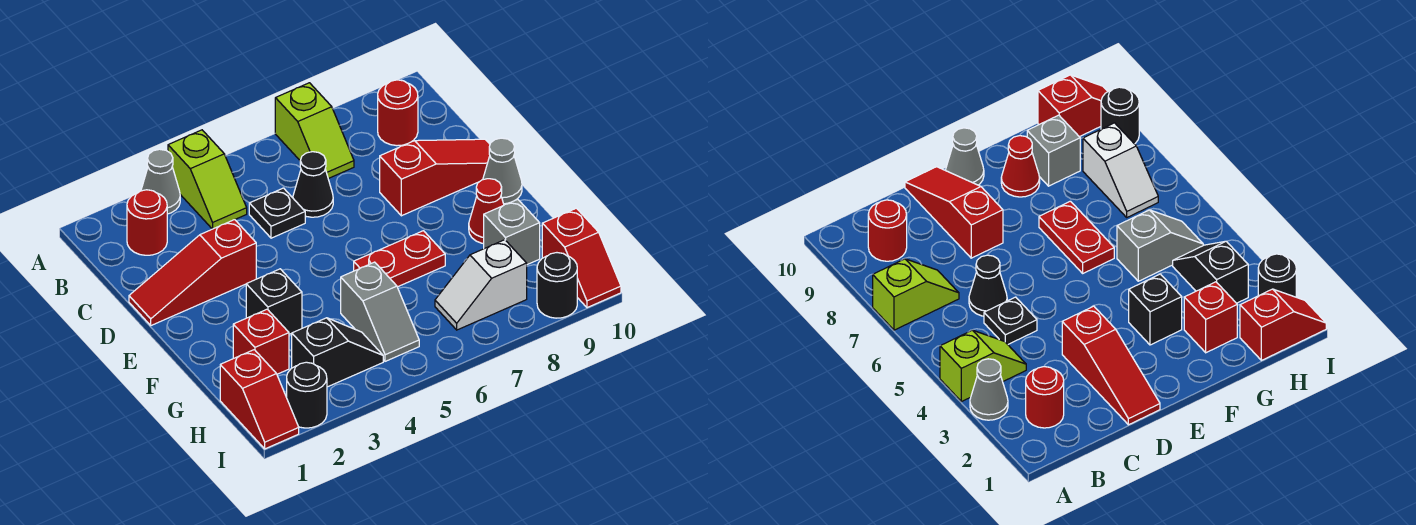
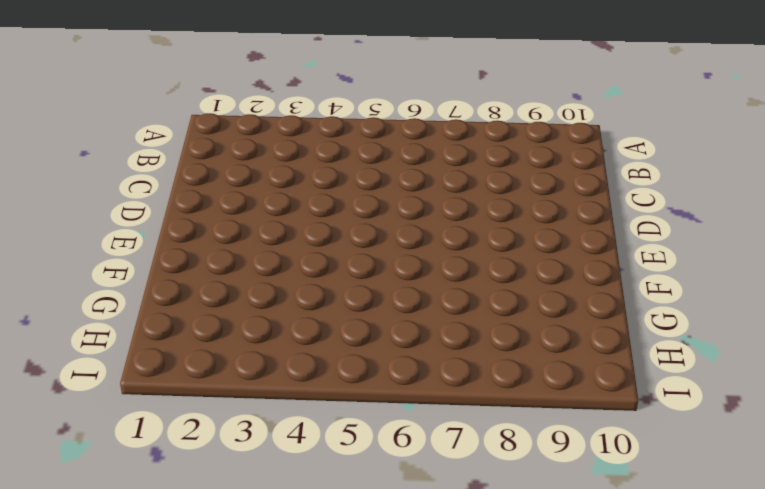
none -> grey cone A3 level 1
none -> lime slope A4:B4 level 1 top A
none -> lime slope A7:B7 level 1 top A

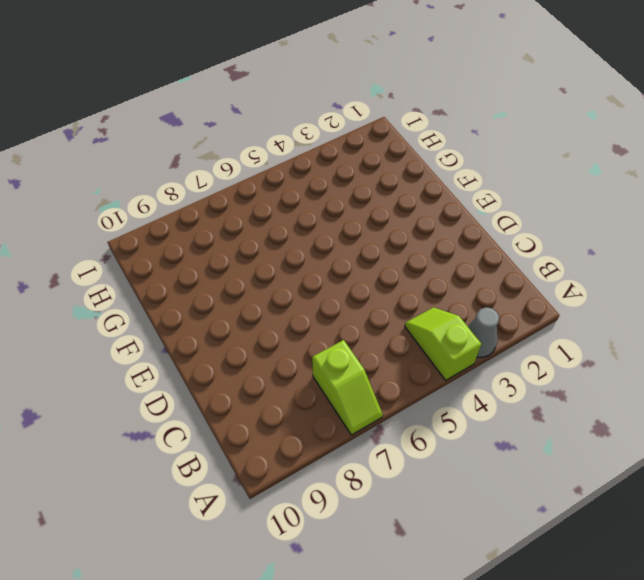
lime slope A7:B7 level 1 top B -> lime slope A7:B7 level 1 top A
none -> red round brick B2 level 1
none -> red round brick B9 level 1
none -> black plate C5 level 1

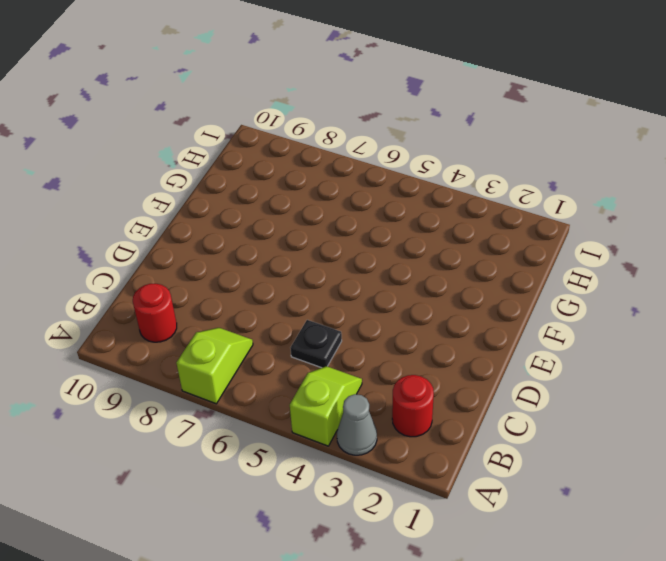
none -> black cone C6 level 1
none -> red slope D1:D3 level 1 top 3
none -> red slope D8:D10 level 1 top 8

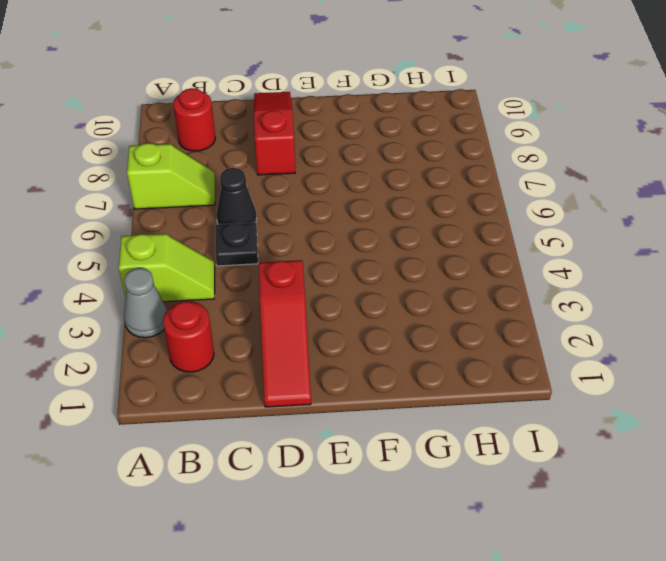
none -> grey cone E10 level 1
none -> black brick F3 level 1
none -> red plate F6:F7 level 1

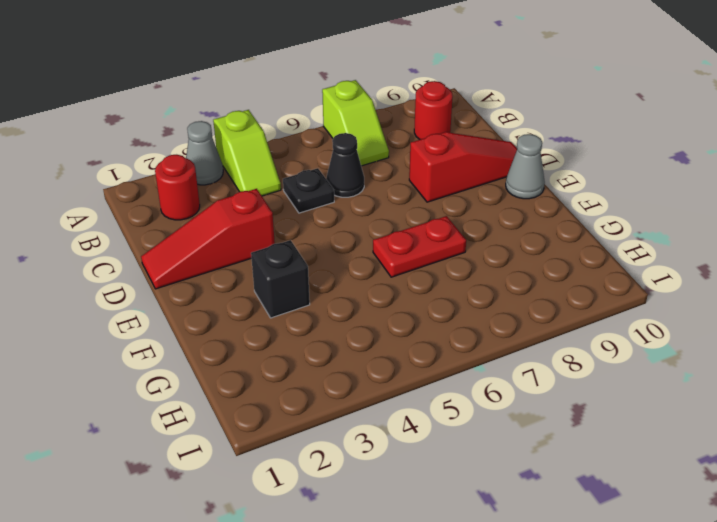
none -> red cone F9 level 1
none -> red brick G2 level 1
none -> grey slope G5:H5 level 1 top G

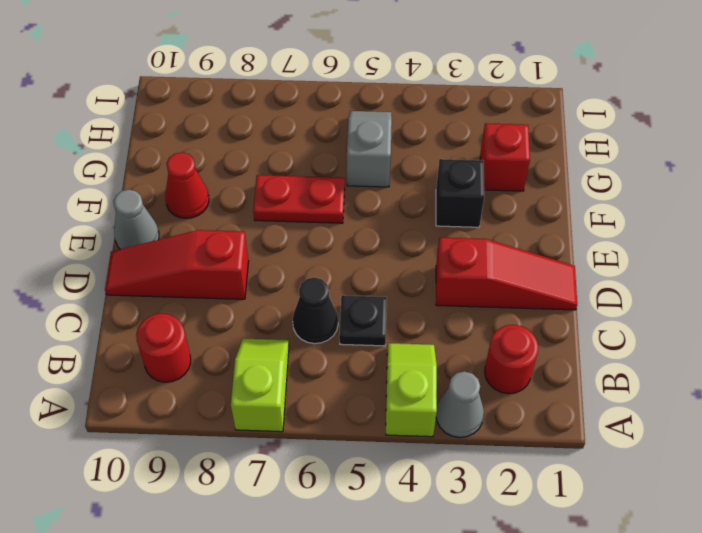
none -> grey brick G9 level 1
none -> red slope H1:I1 level 1 top H
none -> black slope H3:H4 level 1 top 3

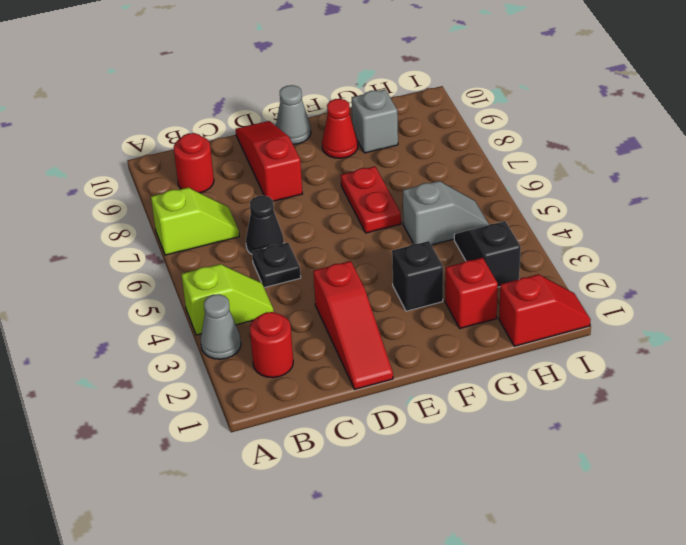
none -> white slope H7:H8 level 1 top 8
none -> red slope H10:I10 level 1 top H
none -> black round brick I2 level 1

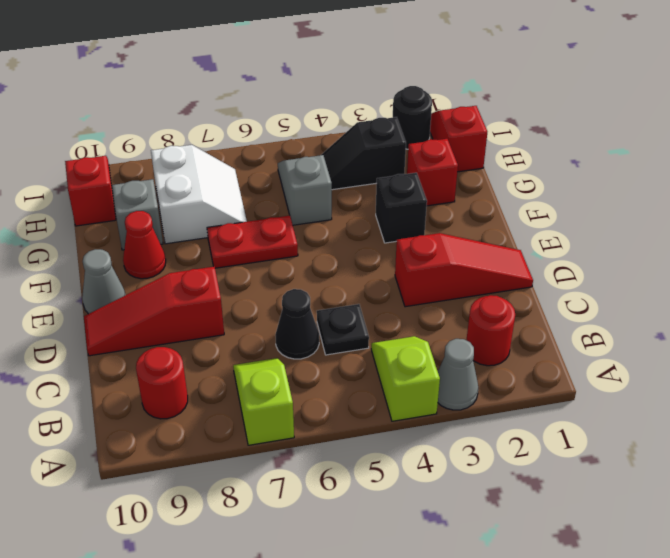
white slope G7:H8 level 1 top 8 -> white slope H7:H8 level 1 top 8
none -> black round brick I9 level 1

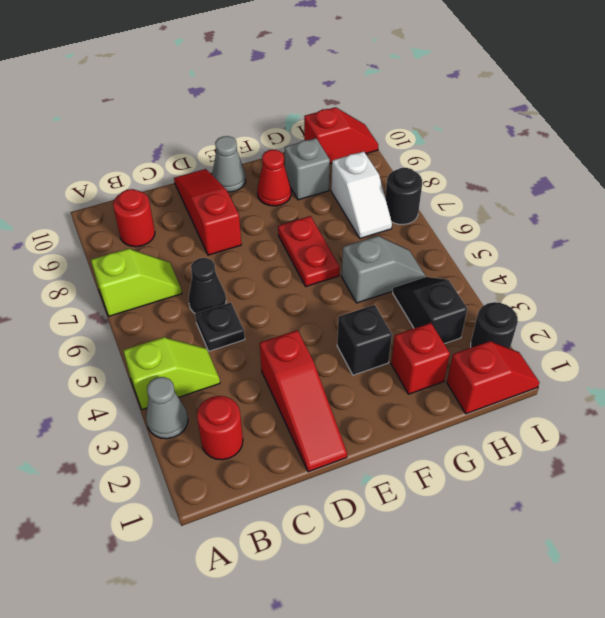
black round brick I7 level 1 -> black round brick I9 level 1

